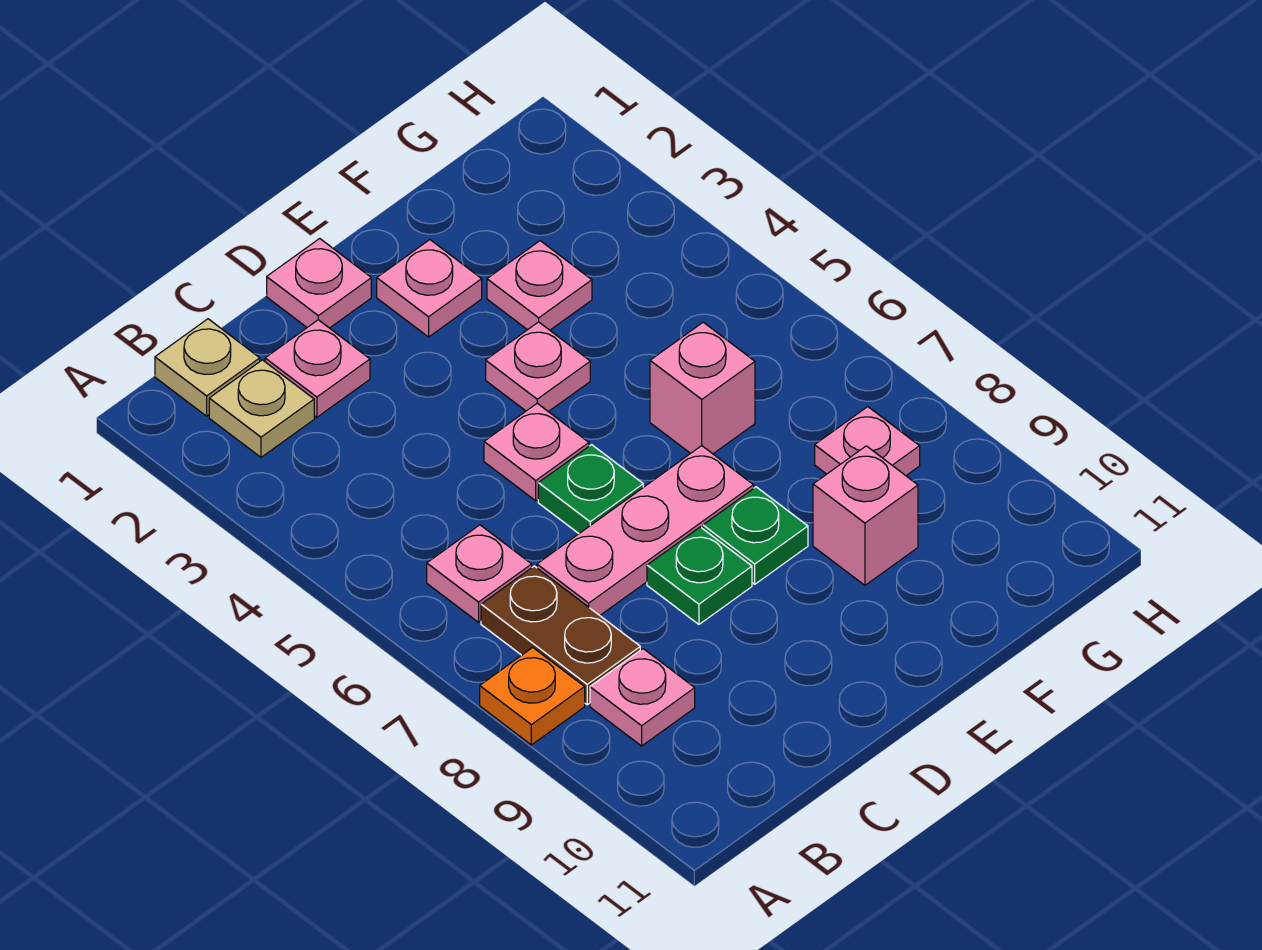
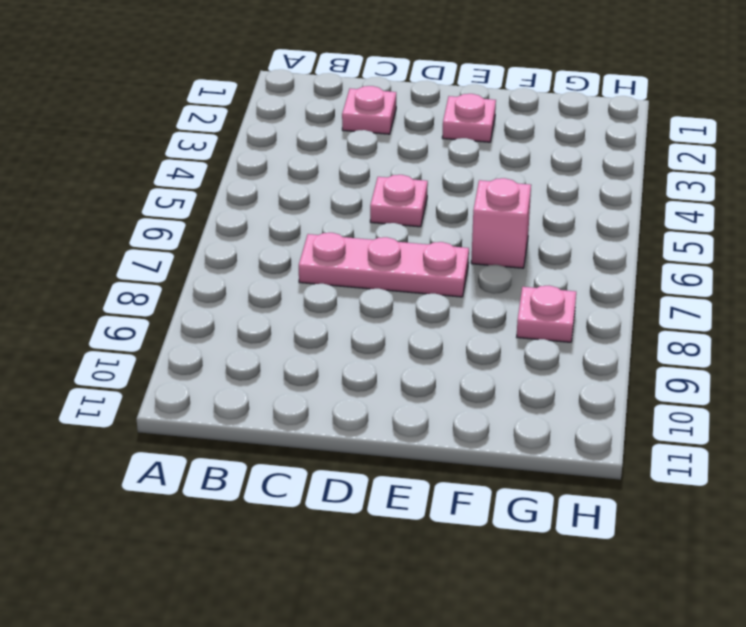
none -> orange plate A8 level 1
none -> tan plate B1 level 1
none -> tan plate B2 level 1

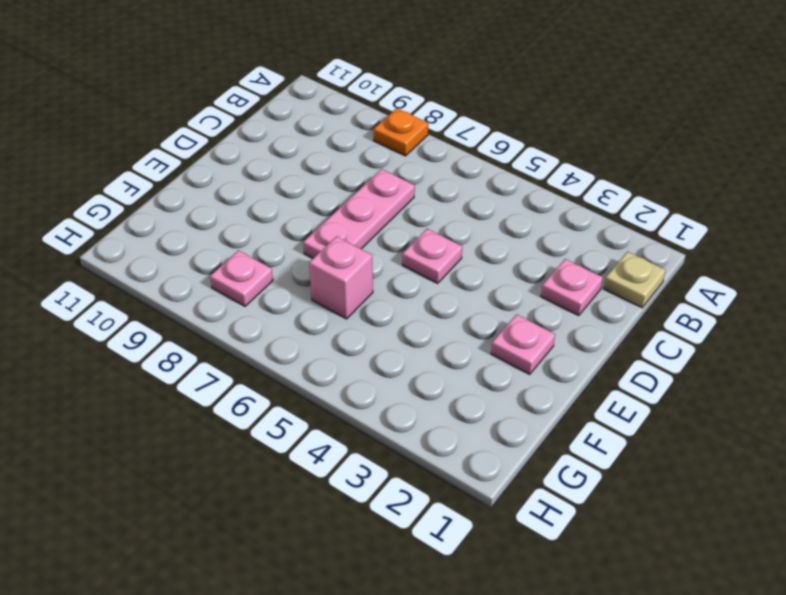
none -> tan plate B2 level 1
none -> pink plate B6 level 1
none -> brown plate B7:B8 level 1

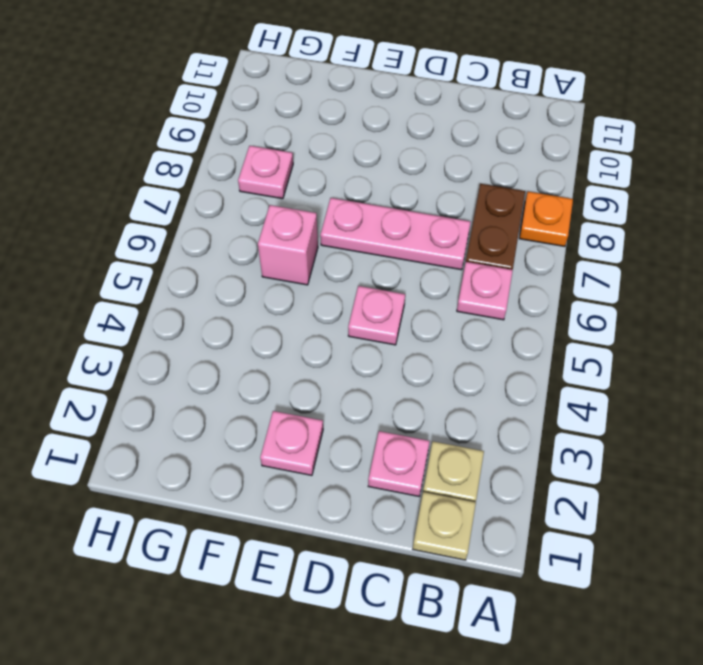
none -> pink plate B9 level 1
none -> pink plate D1 level 1
none -> green plate D6 level 1

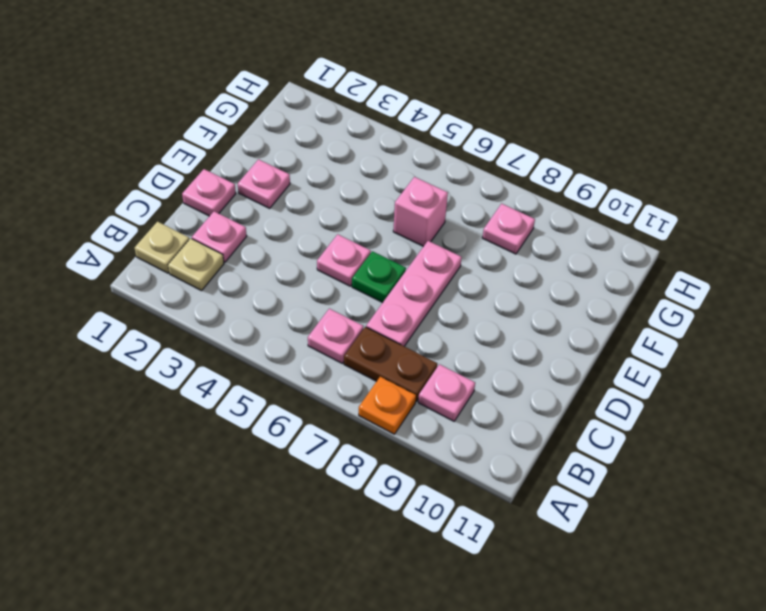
none -> green plate D8 level 1
none -> pink plate E4 level 1
none -> green plate E8 level 1

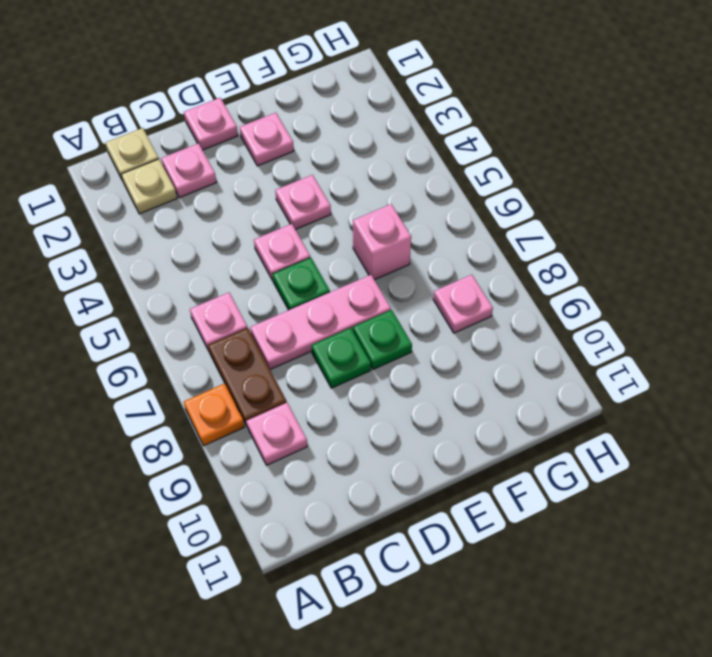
none -> pink plate F3 level 1
none -> pink brick F9 level 1

